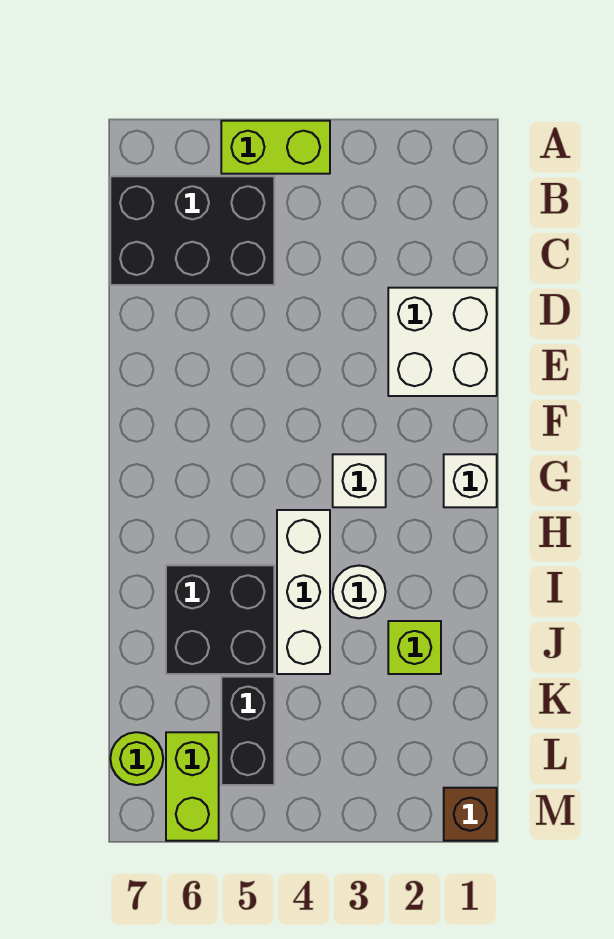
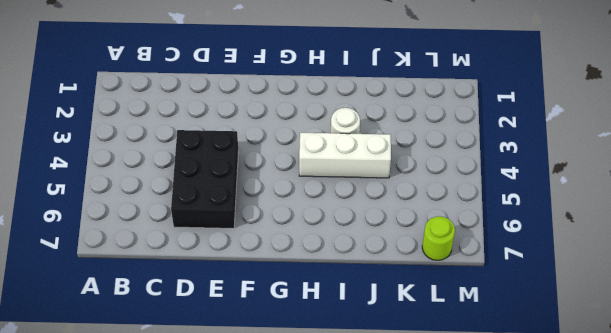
black brick D4:E6 level 1 -> black brick B5:C7 level 1
none -> lime brick A4:A5 level 1
none -> white brick D1:E2 level 1
none -> white brick G1 level 1

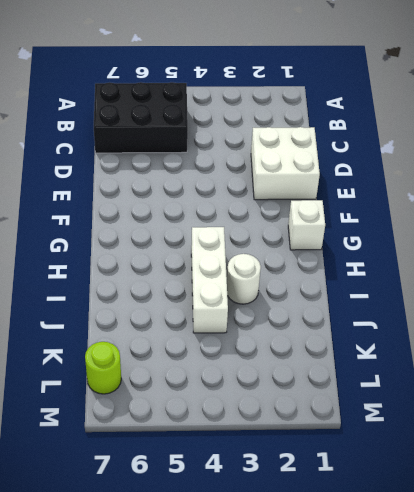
none -> lime brick A4:A5 level 1
none -> white brick G3 level 1
none -> black brick I5:J6 level 1

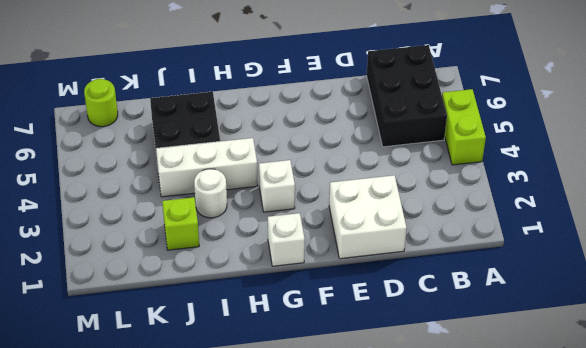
none -> black brick K5:L5 level 1
none -> lime brick L6:M6 level 1
none -> brown brick M1 level 1

